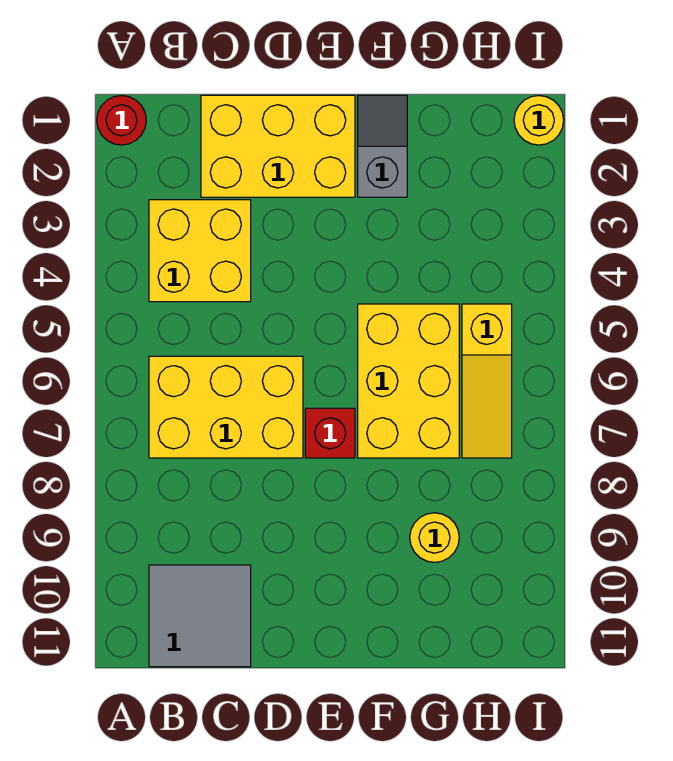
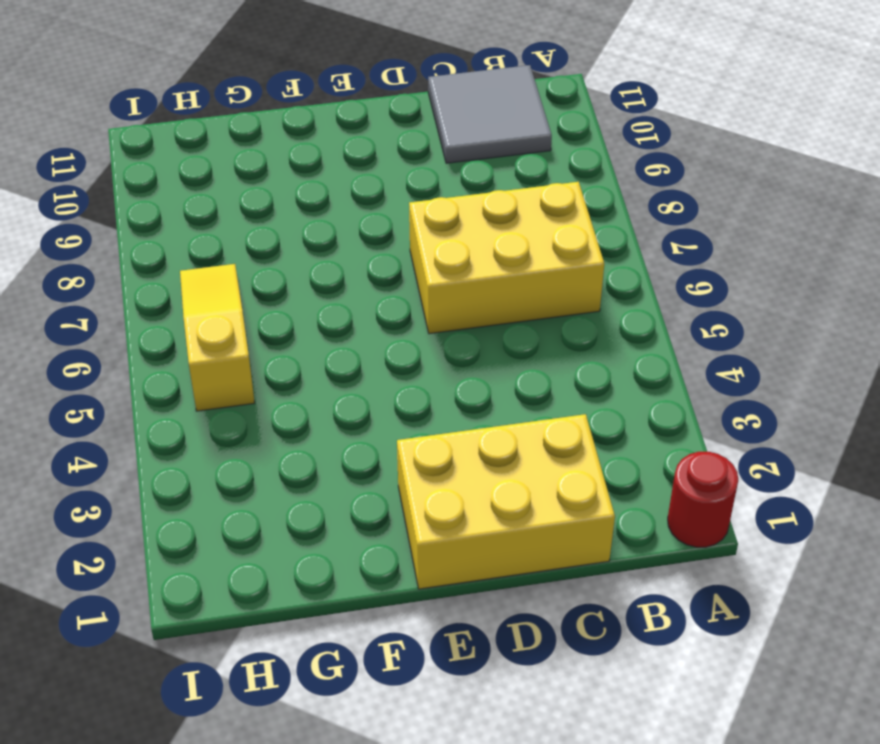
none -> yellow brick B3:C4 level 1
none -> red brick E7 level 1

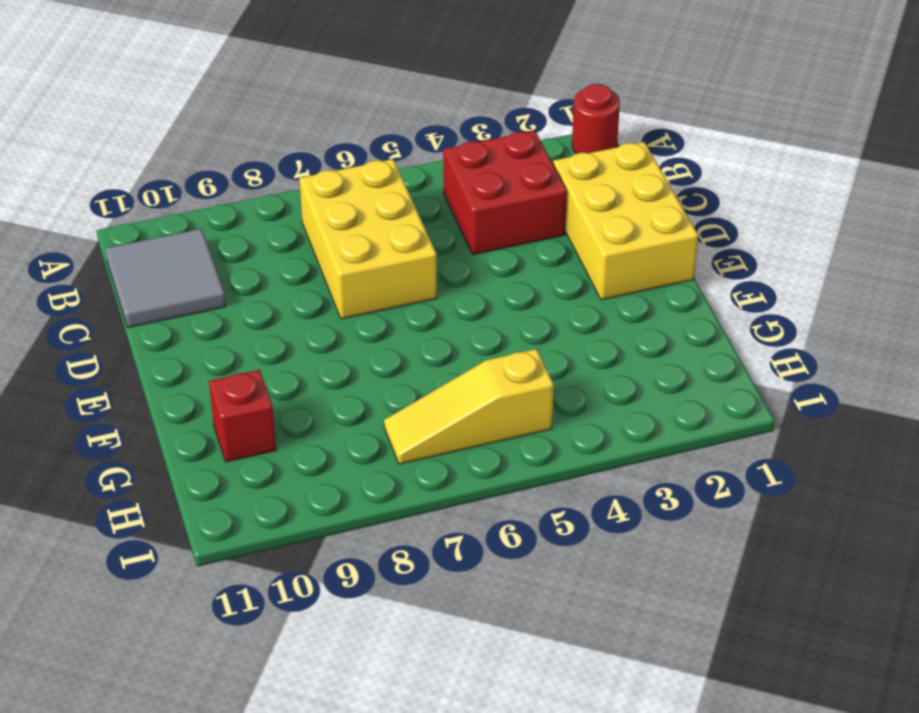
red brick B3:C4 level 1 -> yellow brick B3:C4 level 1
red brick G10 level 1 -> red brick E7 level 1
none -> grey slope F1:F2 level 1 top 2
none -> yellow brick F5:G7 level 1

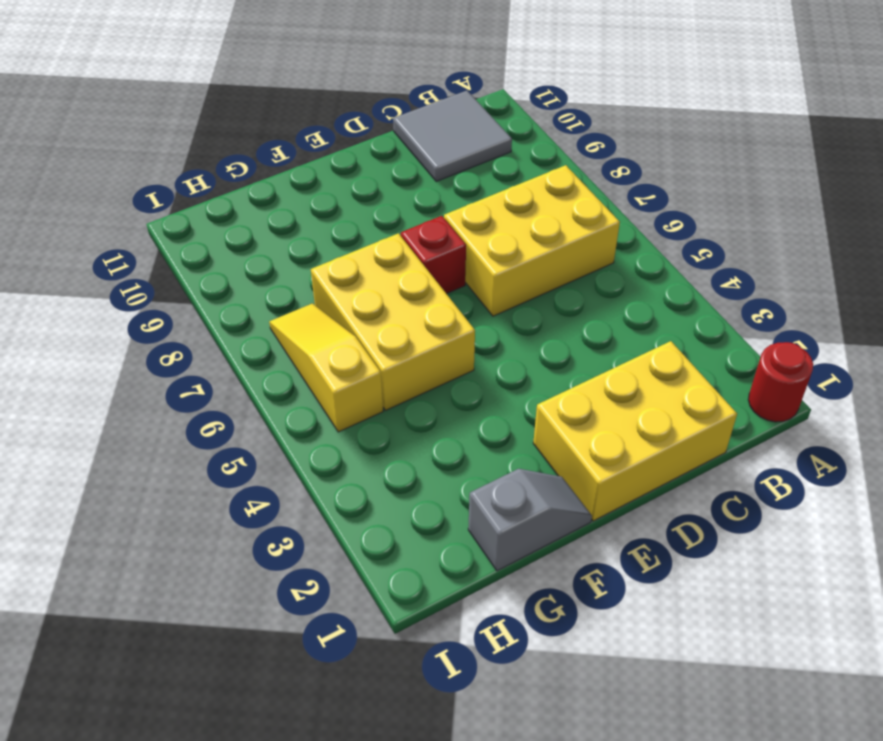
grey slope F1:G1 level 1 top G -> grey slope F1:F2 level 1 top 2
none -> yellow brick B3:C4 level 1
none -> yellow round brick G9 level 1

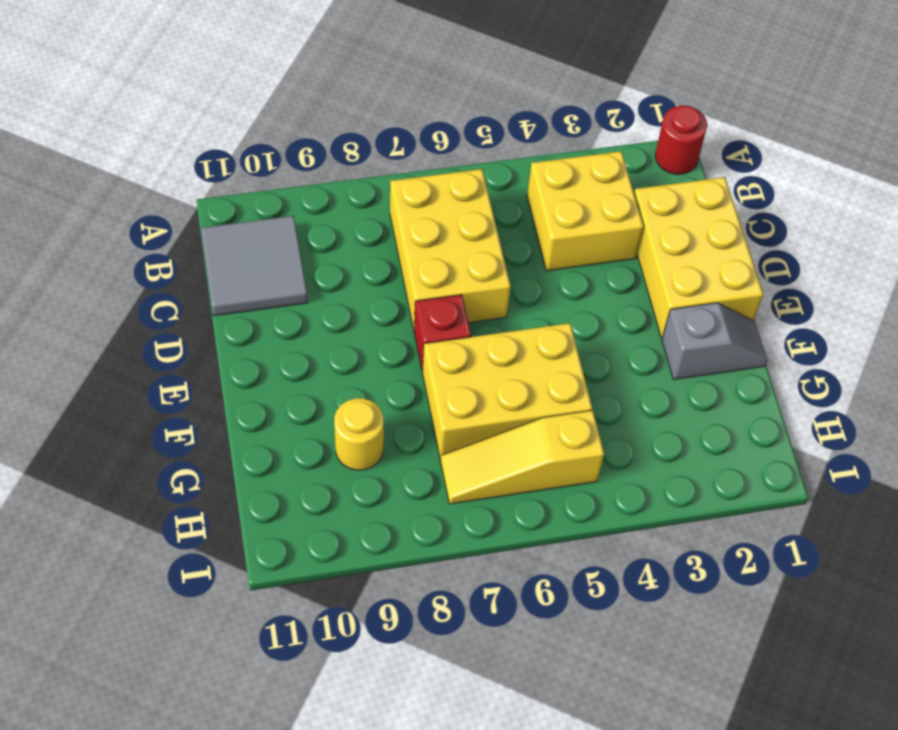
none -> yellow round brick I1 level 1

